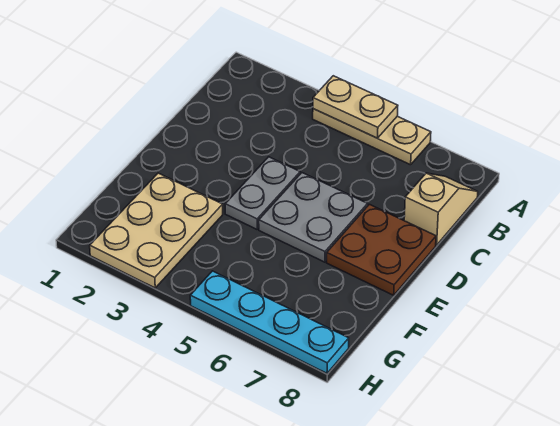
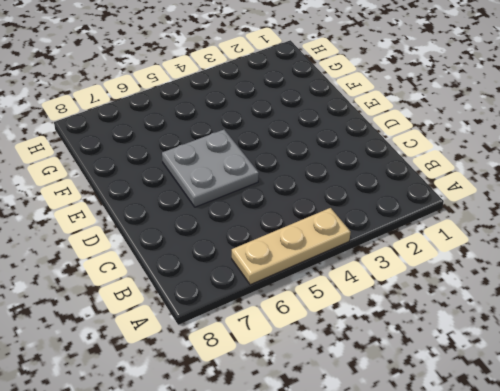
none -> tan slope B8:C8 level 1 top C
none -> grey plate D4:E4 level 1

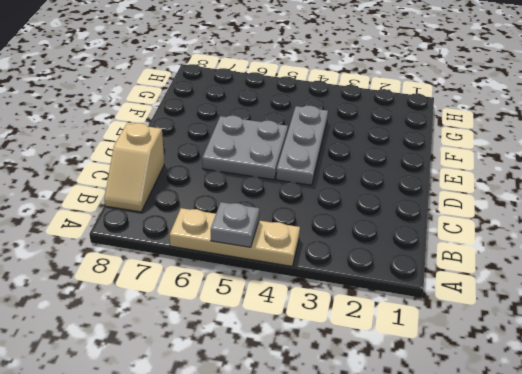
grey plate A5 level 2 -> tan plate A4:A5 level 2
grey plate D4:F4 level 1 -> grey plate D4:E4 level 1
none -> brown plate D7:E8 level 1
none -> tan plate F2:H3 level 1

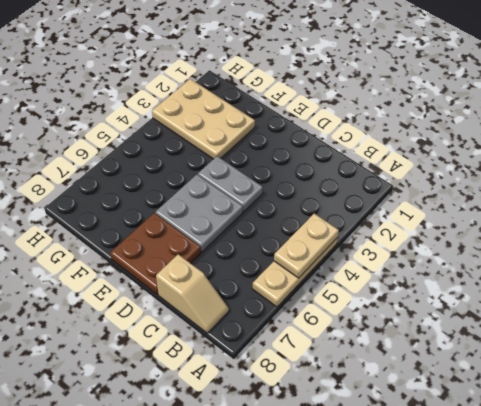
none -> cyan plate H5:H8 level 1

